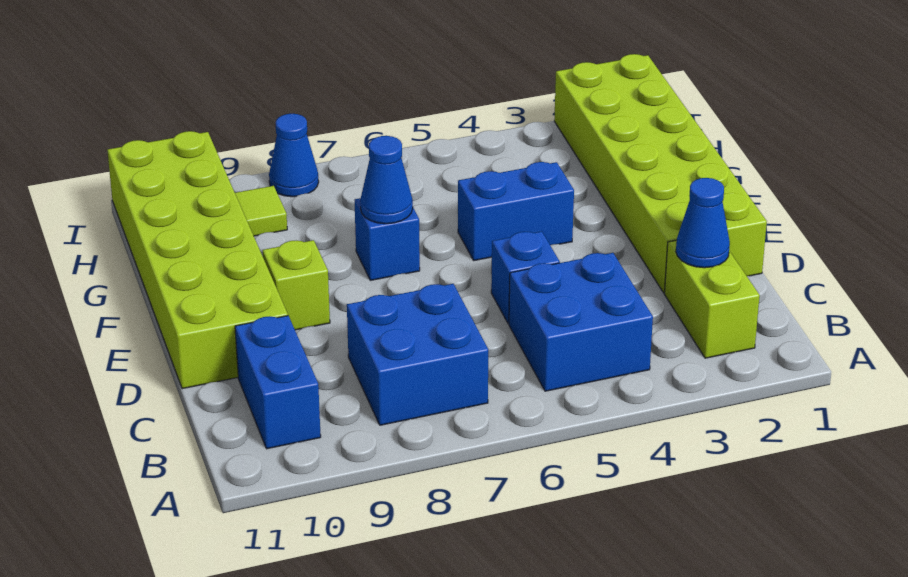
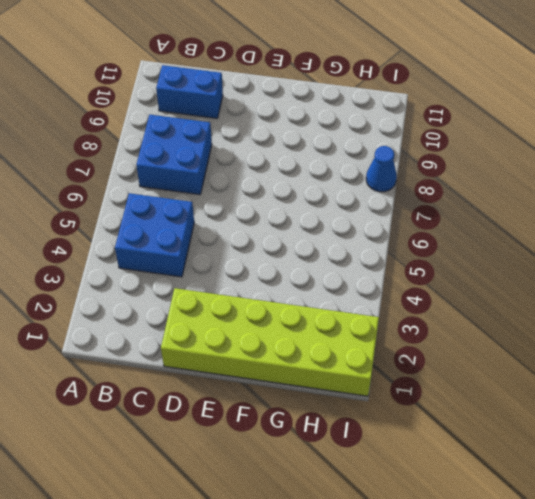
none -> lime brick B2:C2 level 1
none -> blue brick D5 level 1
none -> lime brick D10:I11 level 1

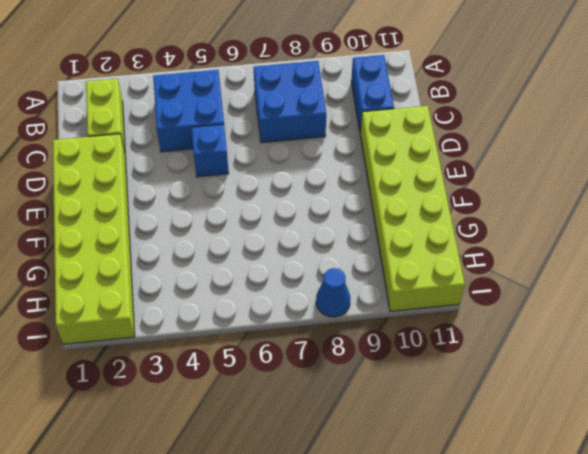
none -> lime brick E9 level 1
none -> blue brick F4:F5 level 1
none -> blue brick F7 level 1

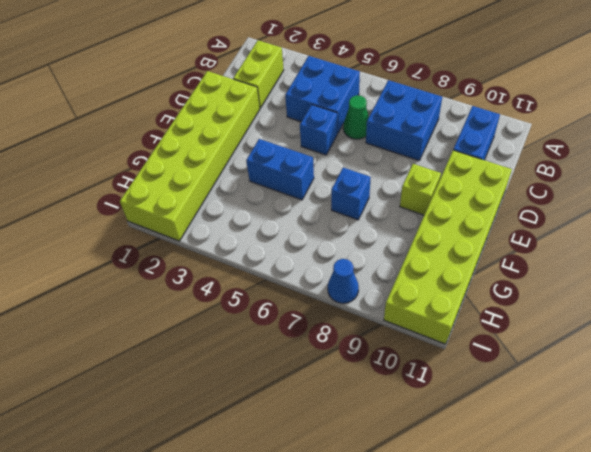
green cone C6 level 1 -> none
none -> lime tile H9 level 1
none -> blue cone C2 level 2
none -> blue cone F7 level 2

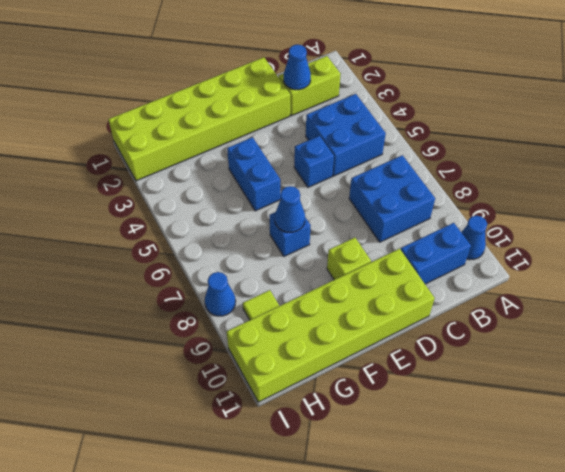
blue cone A10 level 1 -> none

